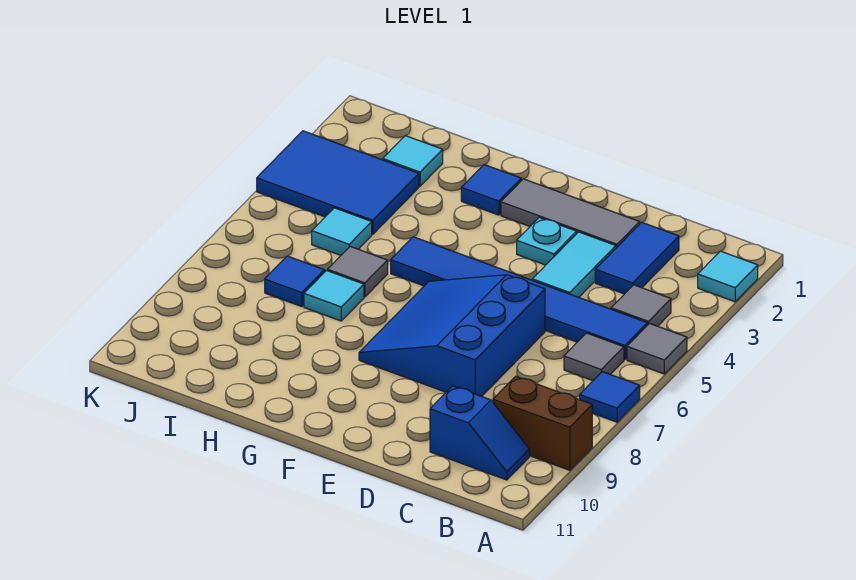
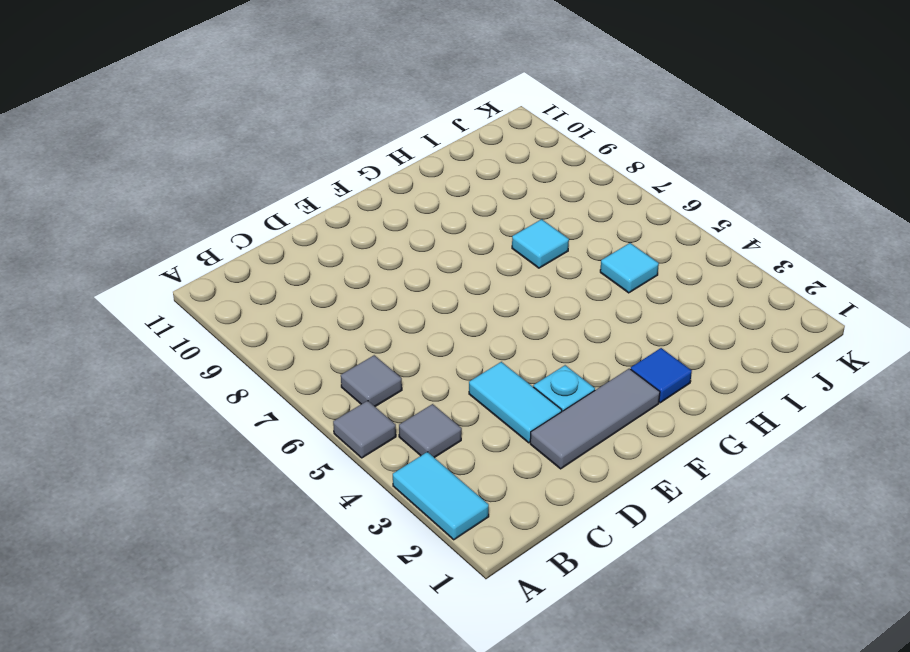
cyan tile A2:A3 level 1 -> cyan tile A2 level 1
none -> blue tile A7 level 1
none -> brown brick A9:B9 level 1
none -> blue tile B5:G5 level 1

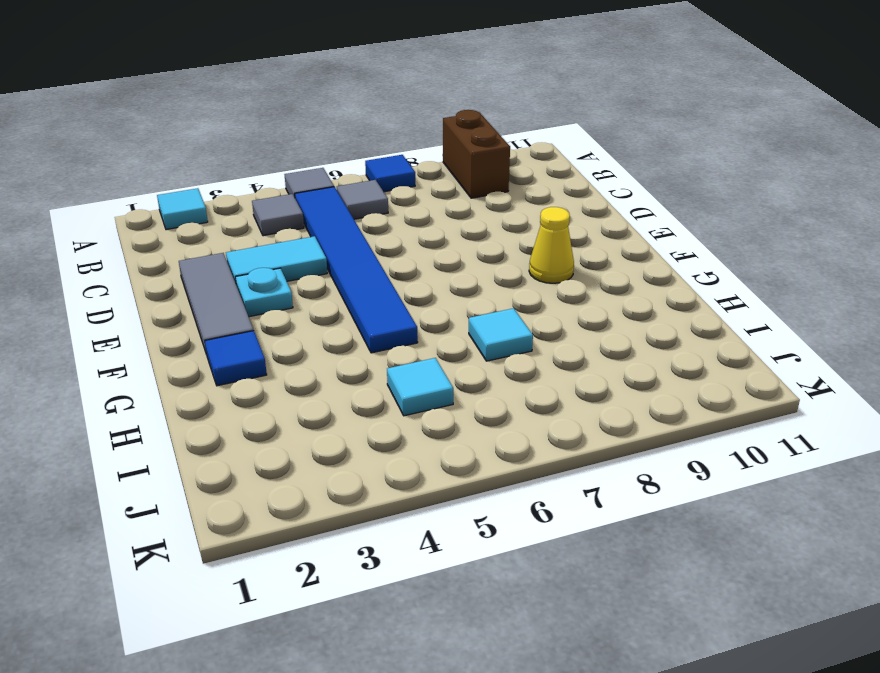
yellow cone F9 level 1 -> none
none -> blue slope B10:C10 level 1 top C
none -> blue tile C2:C3 level 1
none -> blue slope D6:F8 level 1 top D

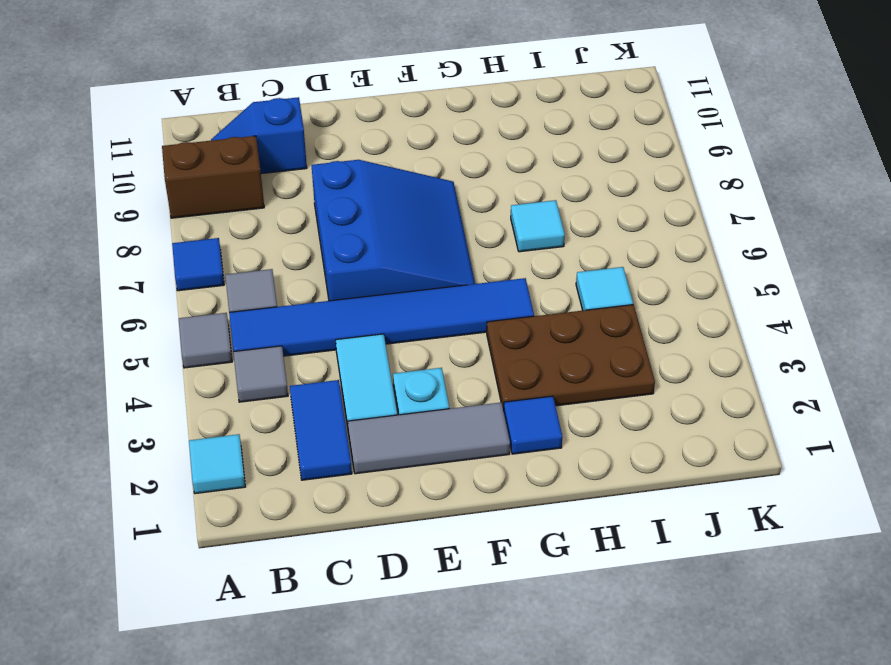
brown plate G3:I4 level 1 -> blue tile I3:K4 level 1
none -> grey tile H6 level 1
none -> cyan tile I2 level 1
none -> blue tile I7 level 1

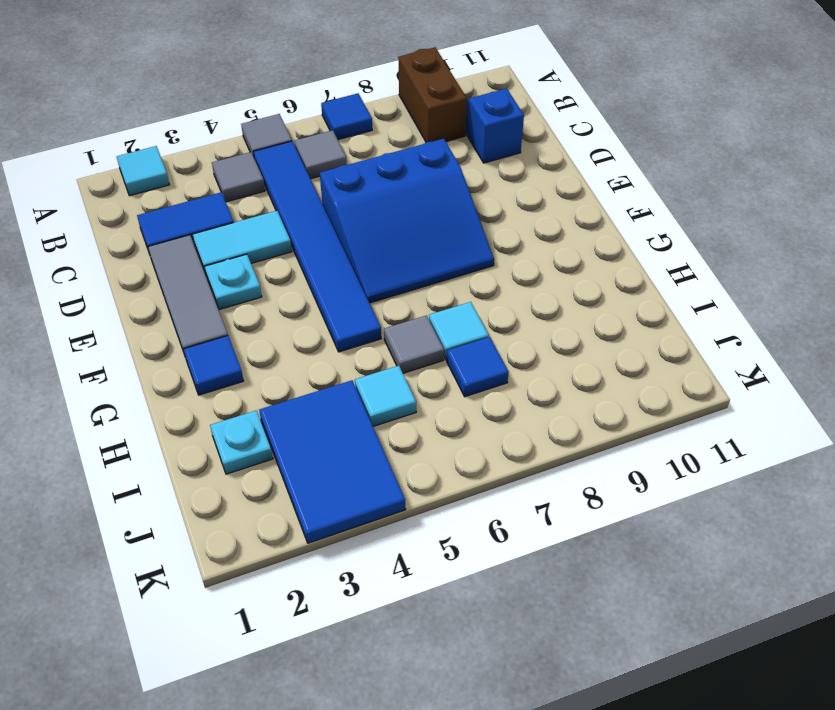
cyan plate I2 level 1 -> cyan tile I2 level 1

